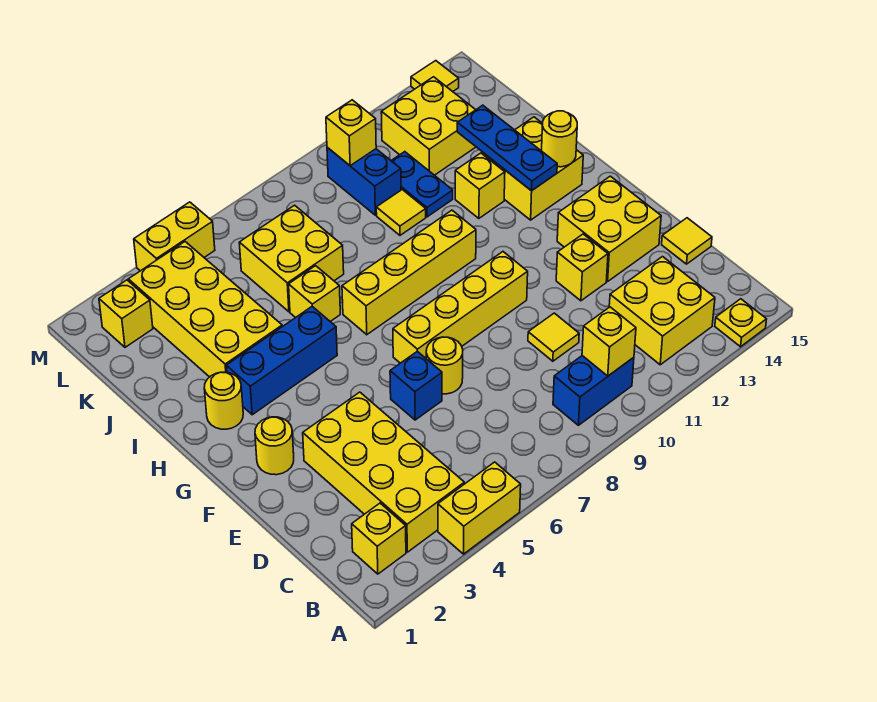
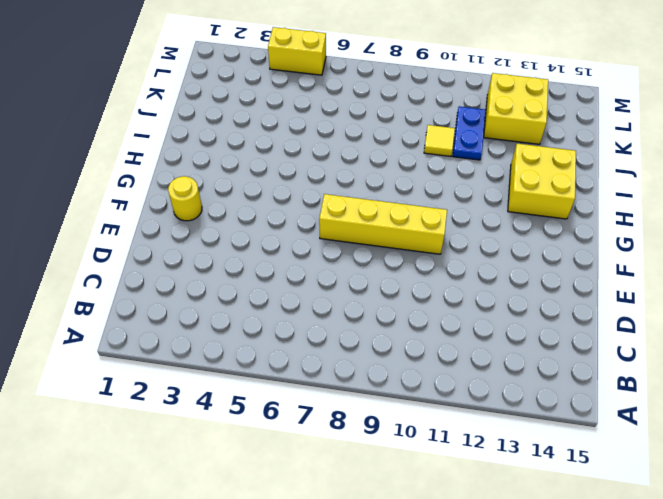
none -> yellow brick A4:A5 level 1
none -> yellow plate A14 level 1
none -> yellow brick B2 level 1
none -> yellow brick B3:E4 level 1

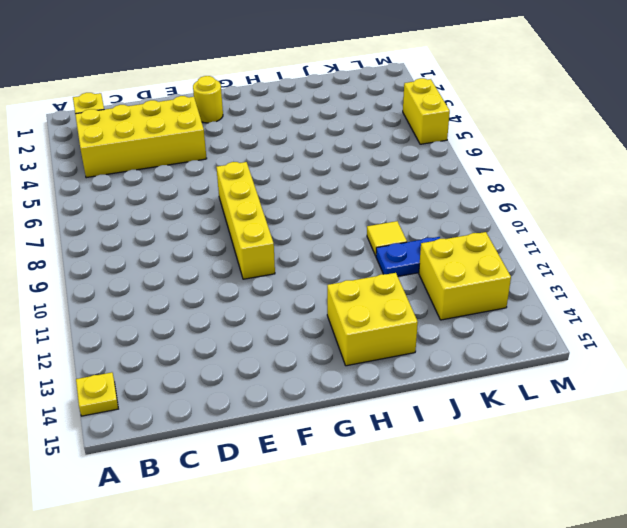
none -> yellow brick A4:A5 level 1
none -> blue brick B9:B10 level 1
none -> yellow brick B12:C13 level 1
none -> yellow tile D10 level 1

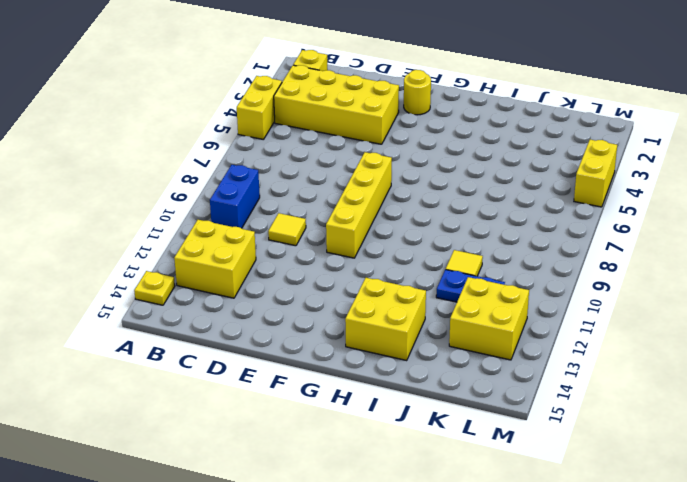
none -> yellow tile D15 level 1
none -> blue brick E6 level 1
none -> yellow round brick E7 level 1
none -> yellow brick E12 level 1

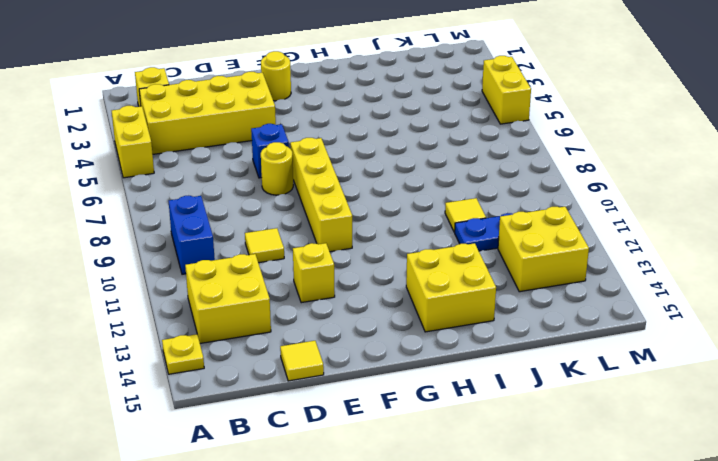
none -> yellow brick E13:F14 level 1
none -> yellow round brick H2 level 1
none -> blue brick H3:H5 level 1
none -> yellow brick H7:H10 level 1

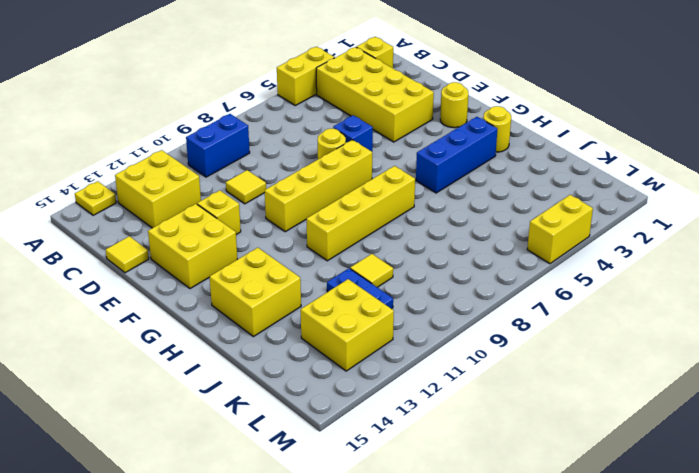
none -> yellow brick I3:L4 level 1
none -> yellow brick I6 level 1
none -> yellow brick I12 level 1
none -> yellow brick J6:K7 level 1

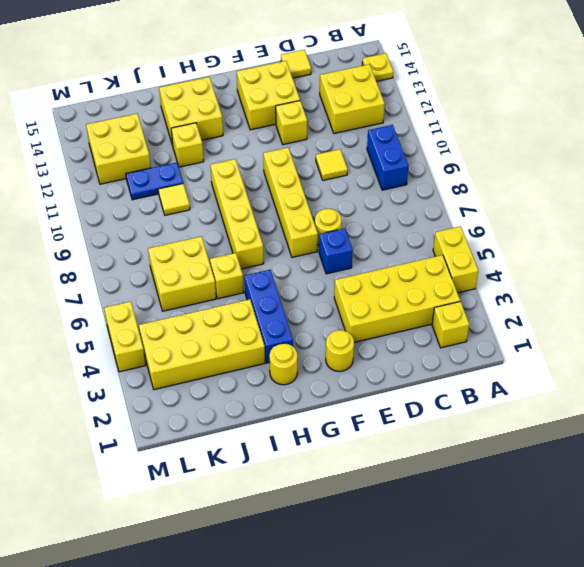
none -> blue brick K10:L10 level 1
none -> yellow brick L2 level 1
none -> yellow tile M14 level 1
none -> yellow brick B10 level 2

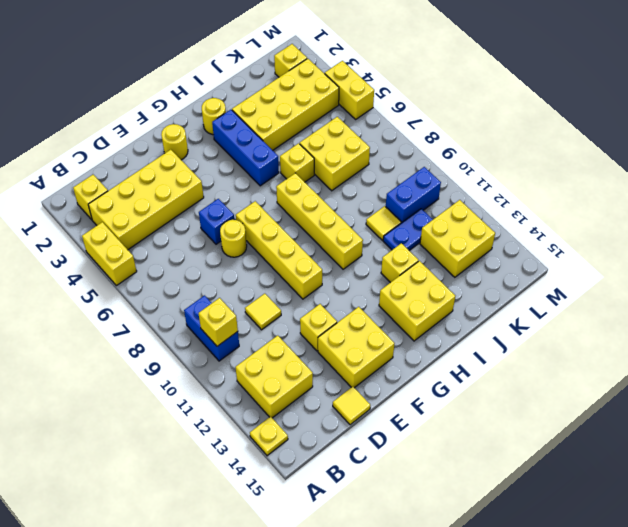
none -> yellow tile M14 level 1
none -> blue plate H13:J13 level 2
none -> yellow round brick H14 level 2
none -> yellow brick L10 level 2

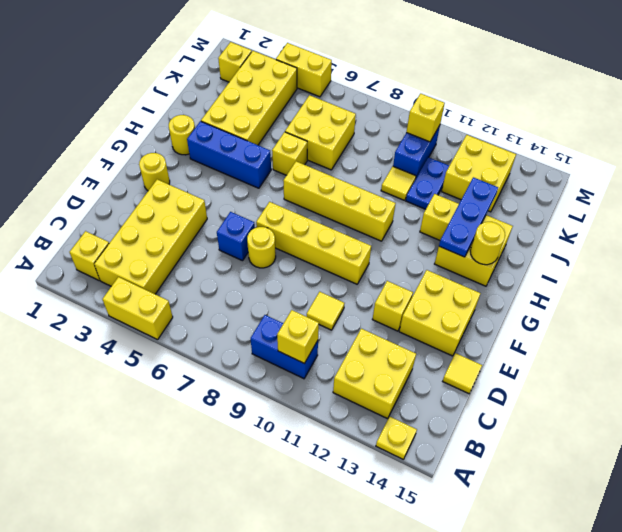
none -> yellow tile M14 level 1

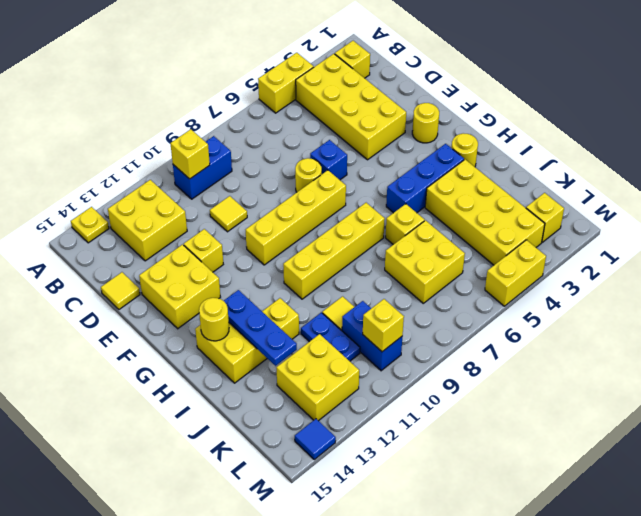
blue tile M14 level 1 -> yellow tile M14 level 1

